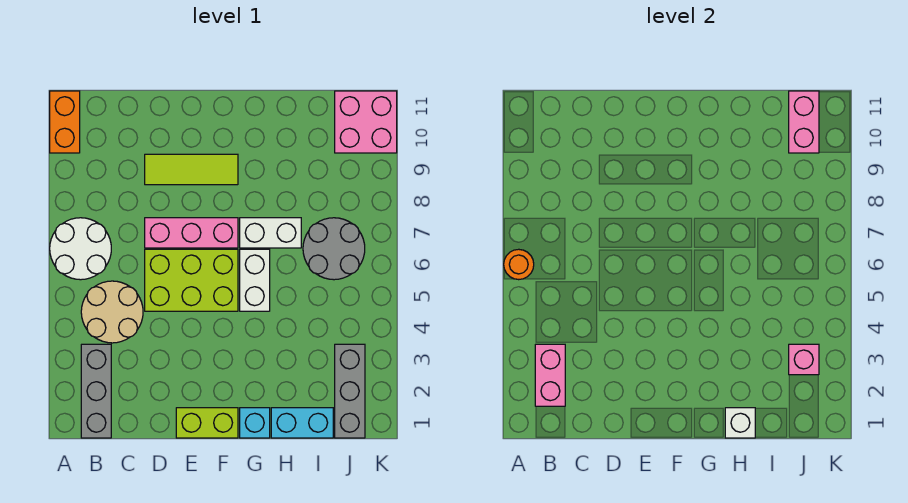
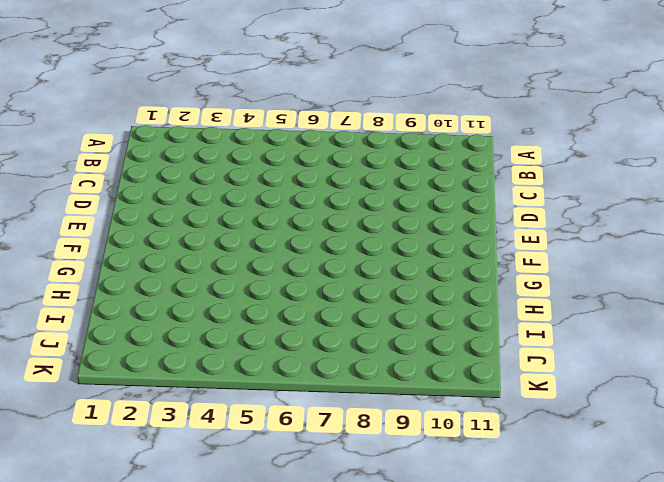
none -> white round brick A6:B7 level 1
none -> orange brick A10:A11 level 1
none -> grey brick B1:B3 level 1

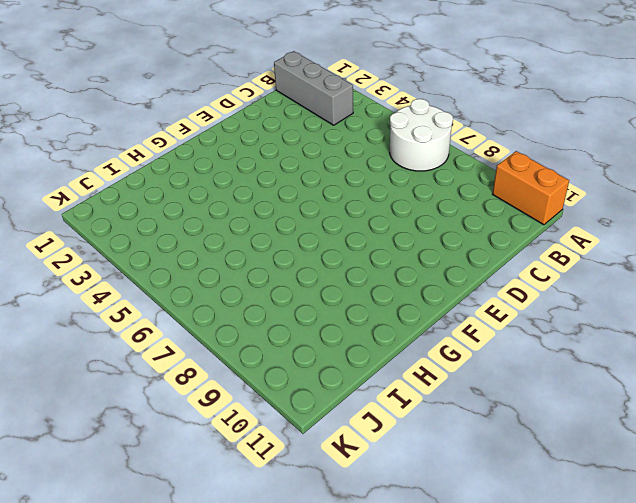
none -> tan round brick B4:C5 level 1
none -> lime brick D5:F6 level 1
none -> pink brick D7:F7 level 1

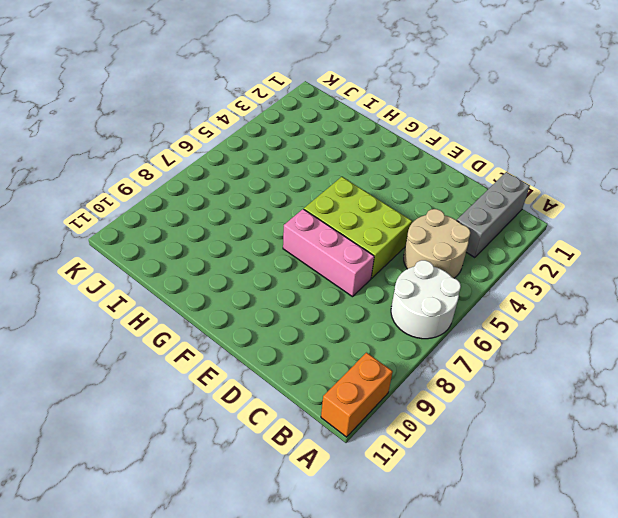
none -> lime tile D9:F9 level 1
none -> lime brick E1:F1 level 1
none -> cyan brick G1 level 1

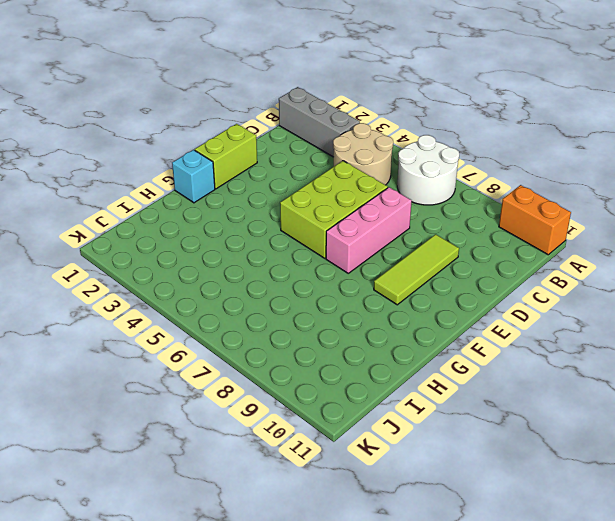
none -> white brick G5:G6 level 1
none -> white brick G7:H7 level 1
none -> cyan brick H1:I1 level 1

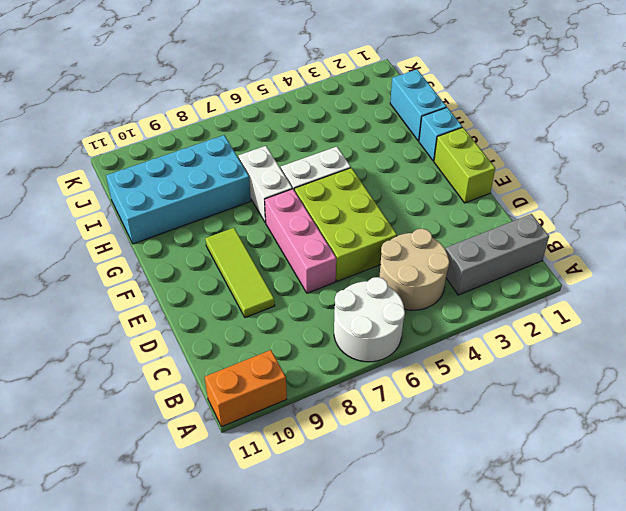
cyan brick H8:I11 level 1 -> none
none -> grey round brick I6:J7 level 1
none -> grey brick J1:J3 level 1
none -> pink brick J10:K11 level 1

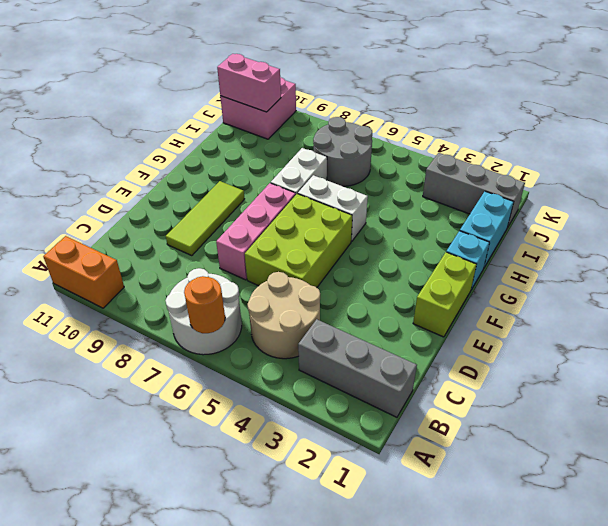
none -> pink brick B2:B3 level 2
none -> white brick H1 level 2
none -> pink brick J3 level 2

